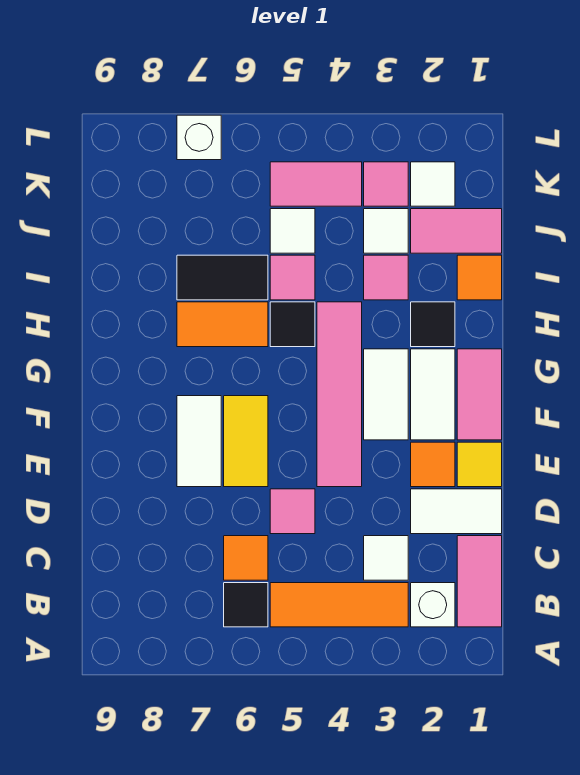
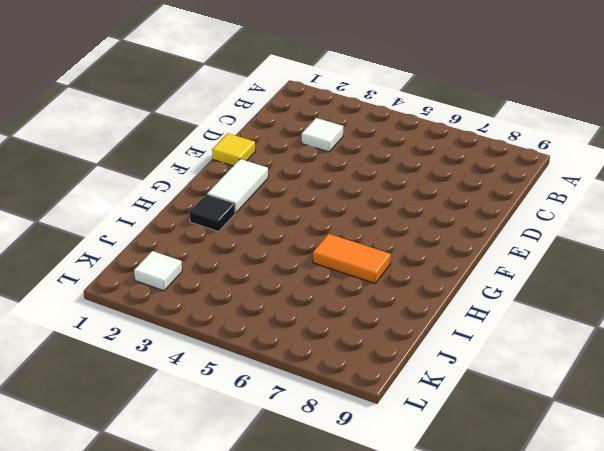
none -> pink tile B1:C1 level 1
none -> white brick B2 level 1
none -> orange tile B3:B5 level 1
none -> black tile B6 level 1

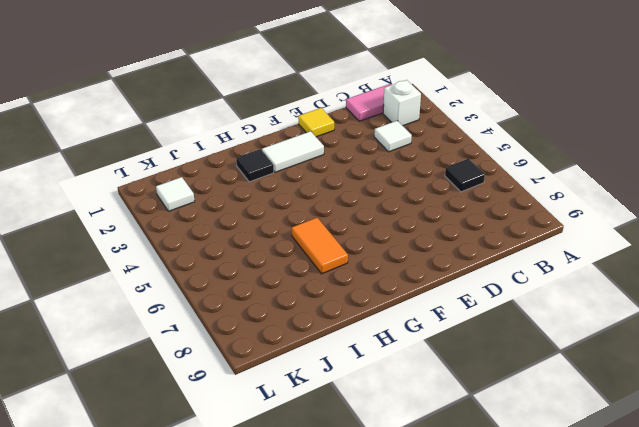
none -> orange tile B3:B5 level 1
none -> orange tile C6 level 1
none -> white tile D1:D2 level 1
none -> pink tile D5 level 1

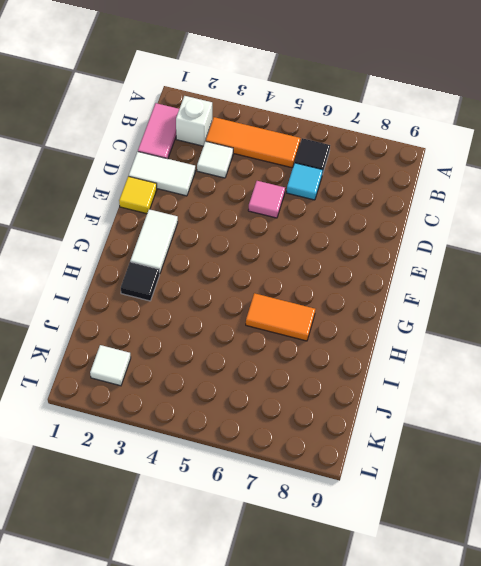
cyan tile C6 level 1 -> orange tile C6 level 1
none -> orange tile E2 level 1
none -> pink tile E4:H4 level 1
none -> yellow tile E6:F6 level 1
none -> white tile E7:F7 level 1

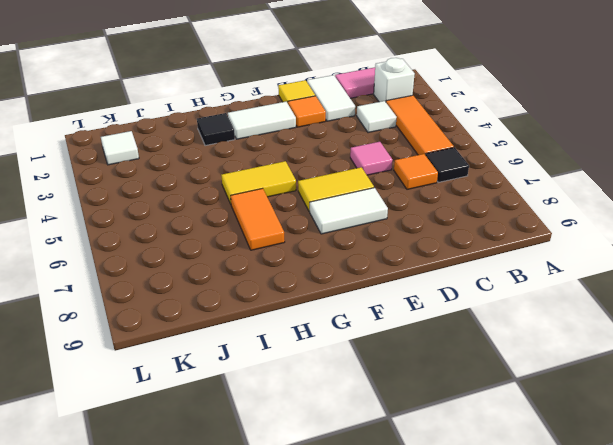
yellow tile G5:H5 level 1 -> black tile H5 level 1
none -> pink tile E4:H4 level 1
none -> pink tile F1:G1 level 1
none -> white tile F3:G3 level 1
none -> orange tile I1 level 1

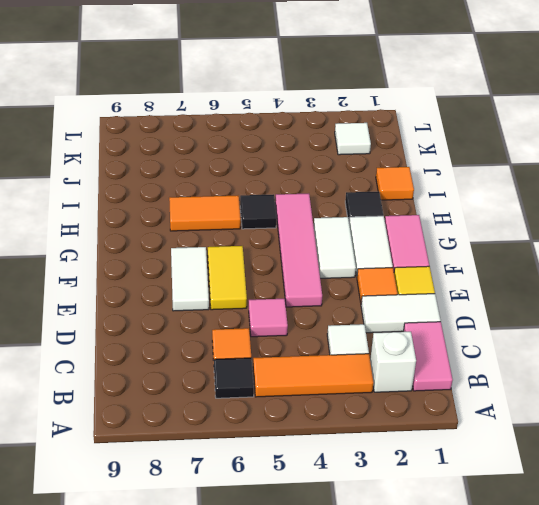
none -> pink tile I3 level 1
none -> pink tile I5 level 1
none -> black tile I6:I7 level 1
none -> pink tile J1:J2 level 1

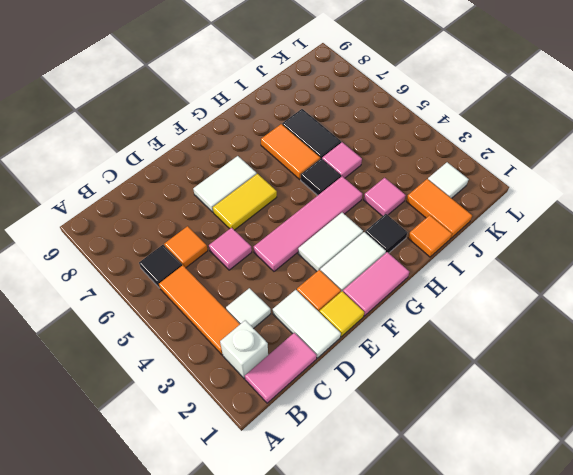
orange tile J1:J2 level 1 -> pink tile J1:J2 level 1
none -> white tile J3 level 1
none -> white tile J5 level 1
none -> pink tile K3 level 1
none -> pink tile K4:K5 level 1

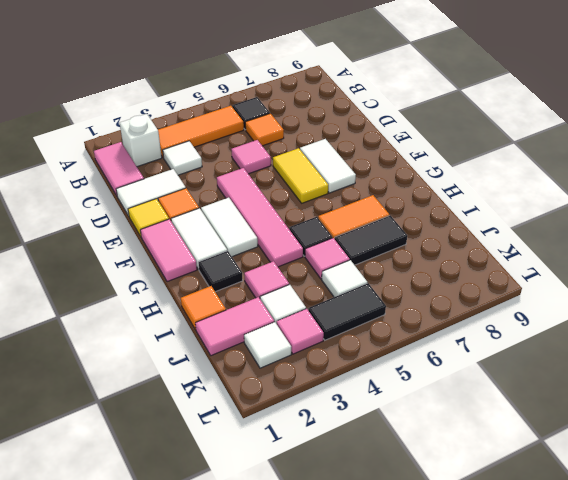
black tile K4:K5 level 1 -> pink tile K4:K5 level 1
none -> white brick L7 level 1

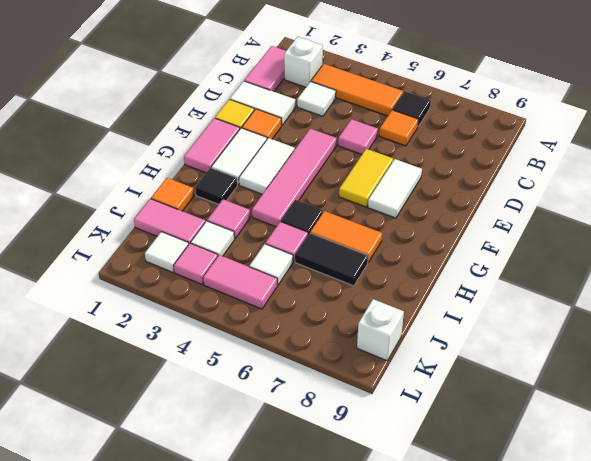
white brick K9 level 1 -> white brick L7 level 1

